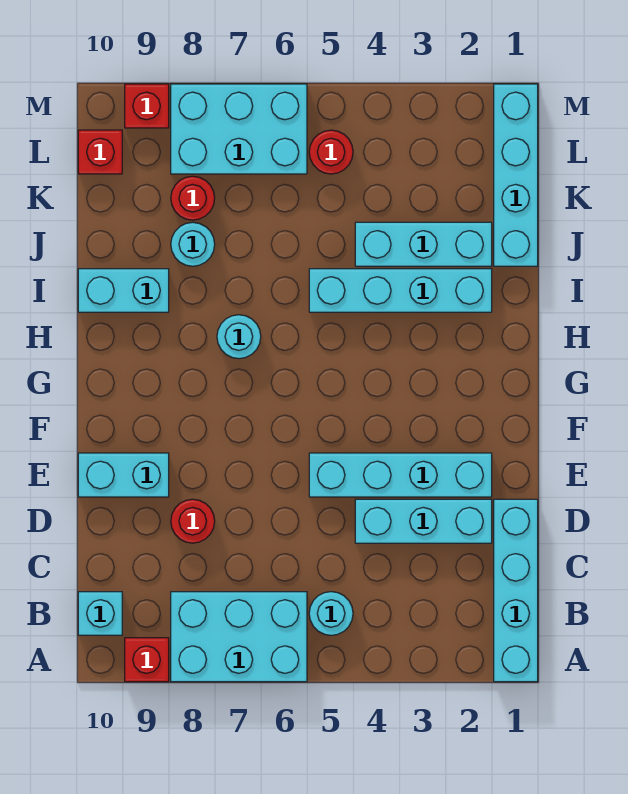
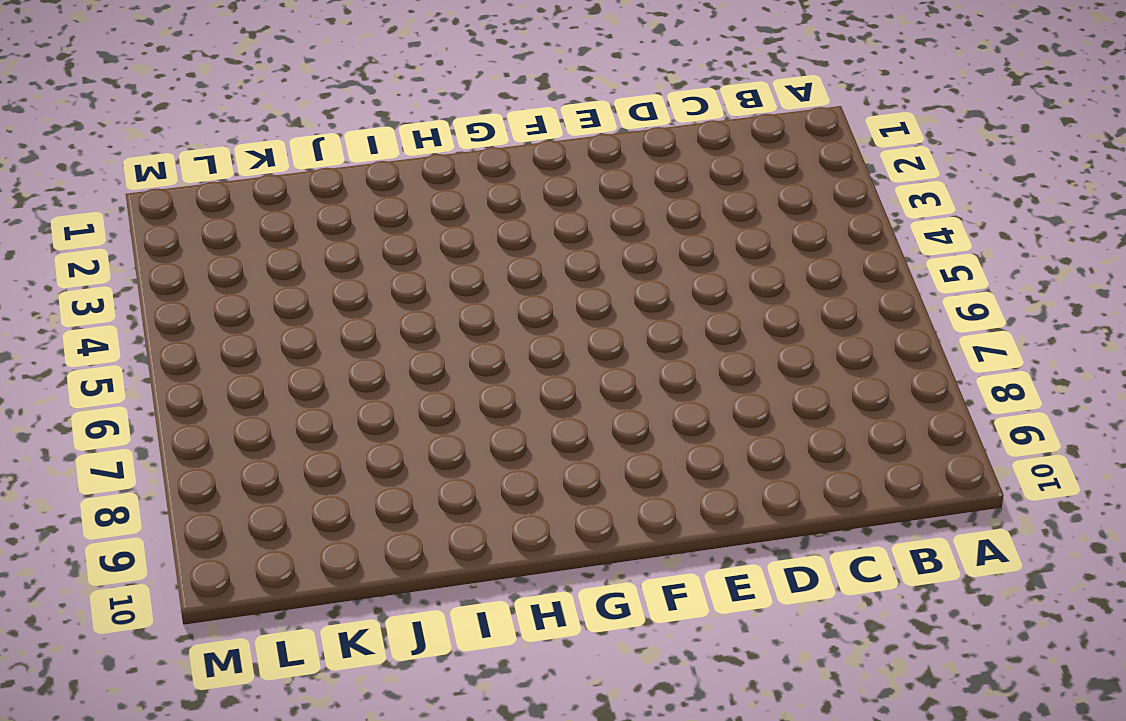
none -> cyan brick A1:D1 level 1
none -> cyan brick A6:B8 level 1
none -> red brick A9 level 1

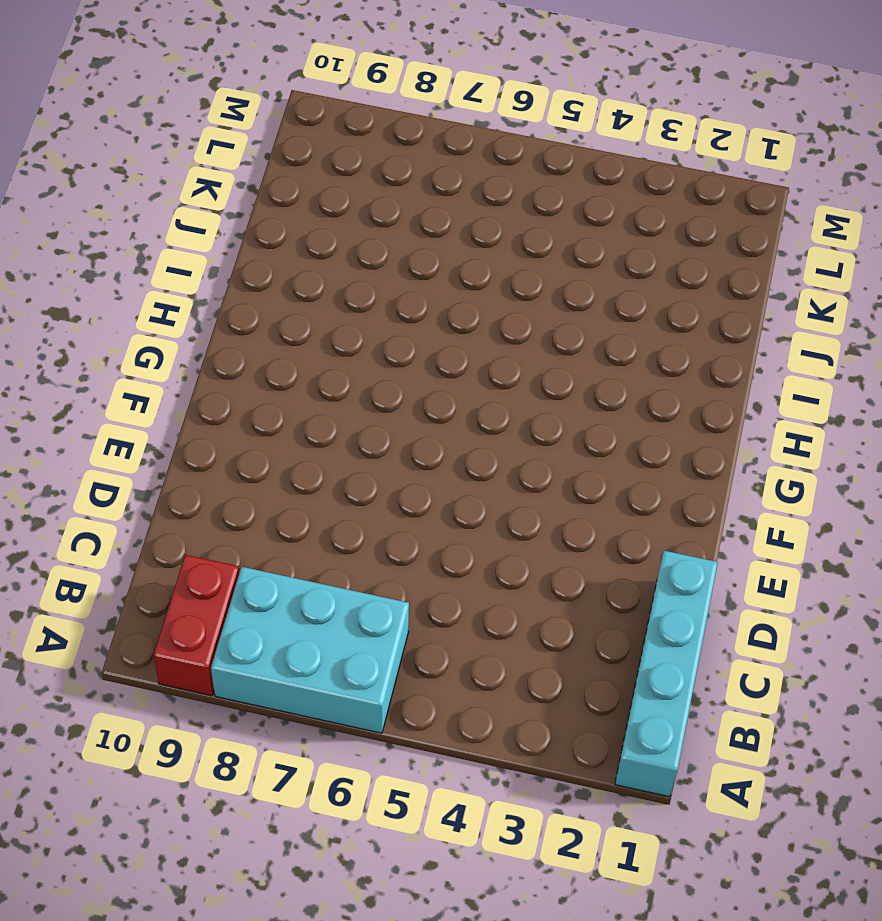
red brick A9:B9 level 1 -> red brick A9 level 1
none -> cyan round brick B5 level 1
none -> cyan brick B10 level 1
none -> cyan brick D2:D4 level 1

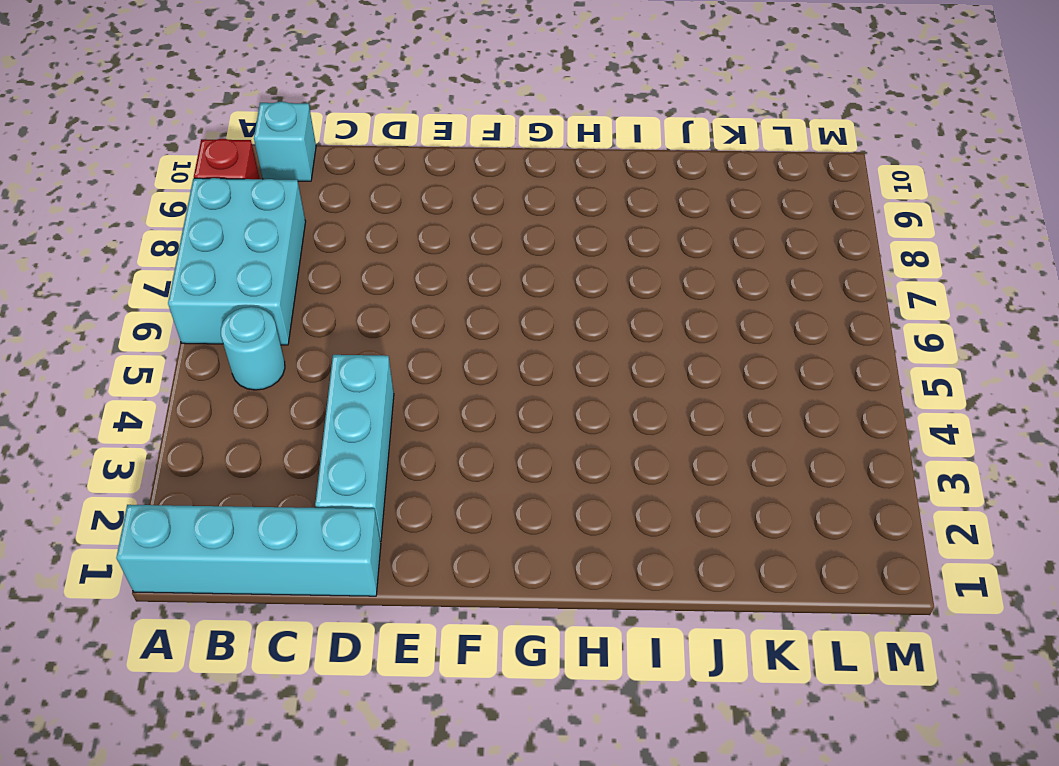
none -> red round brick D8 level 1
none -> cyan brick E2:E5 level 1
none -> cyan brick E9:E10 level 1

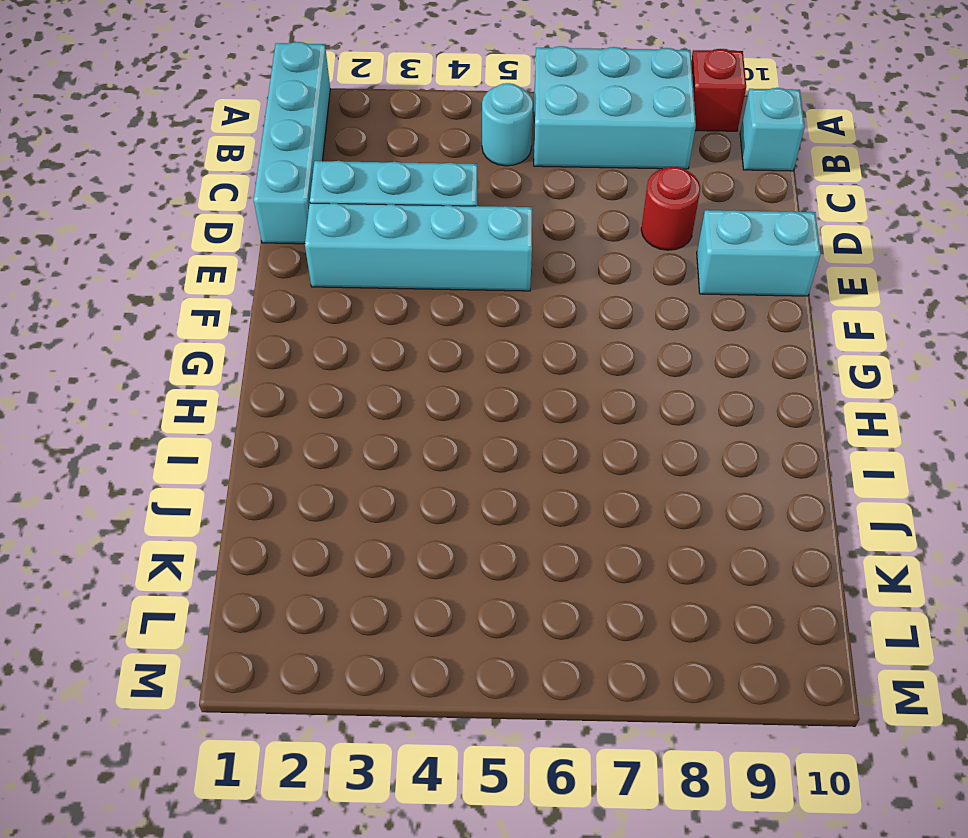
none -> cyan round brick H7 level 1
none -> cyan brick I2:I5 level 1
none -> cyan brick I9:I10 level 1

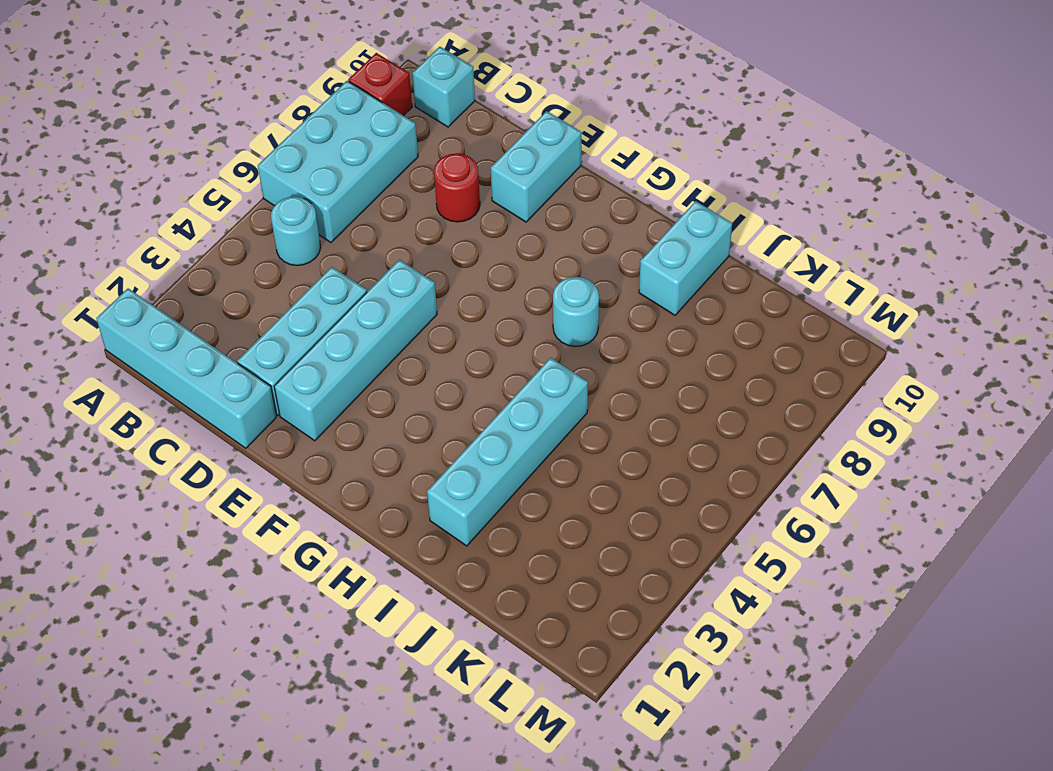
none -> cyan brick J1:M1 level 1
none -> cyan brick J2:J4 level 1
none -> cyan round brick J8 level 1

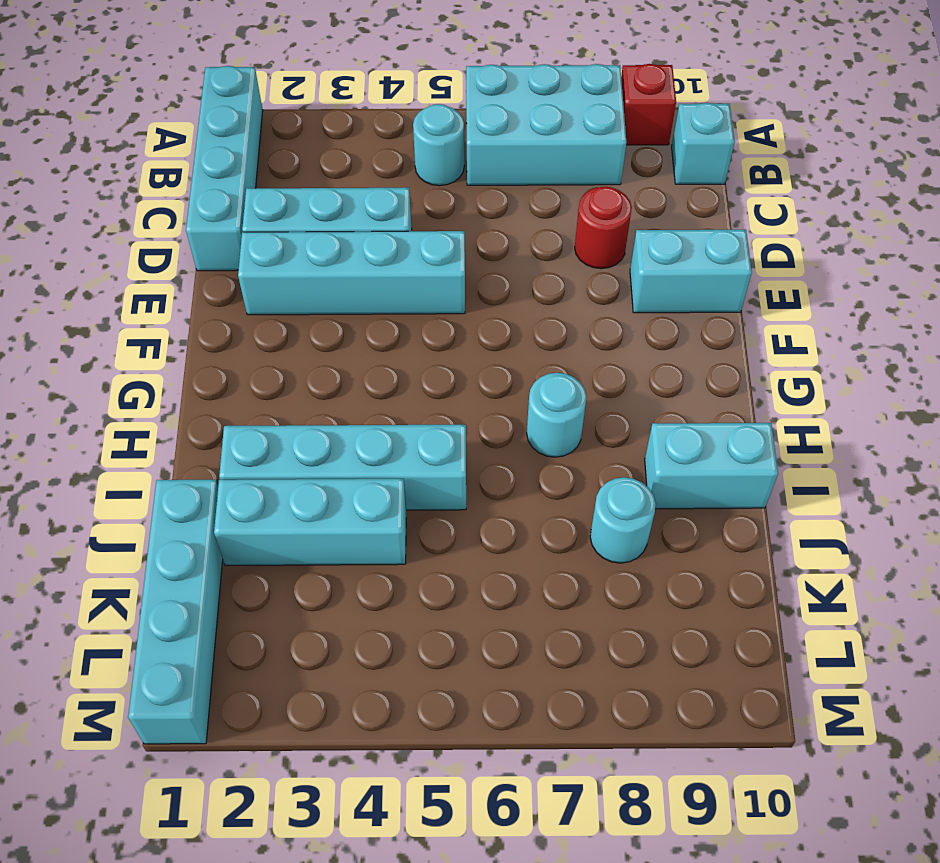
none -> red round brick K8 level 1
none -> red round brick L5 level 1
none -> cyan brick L6:M8 level 1

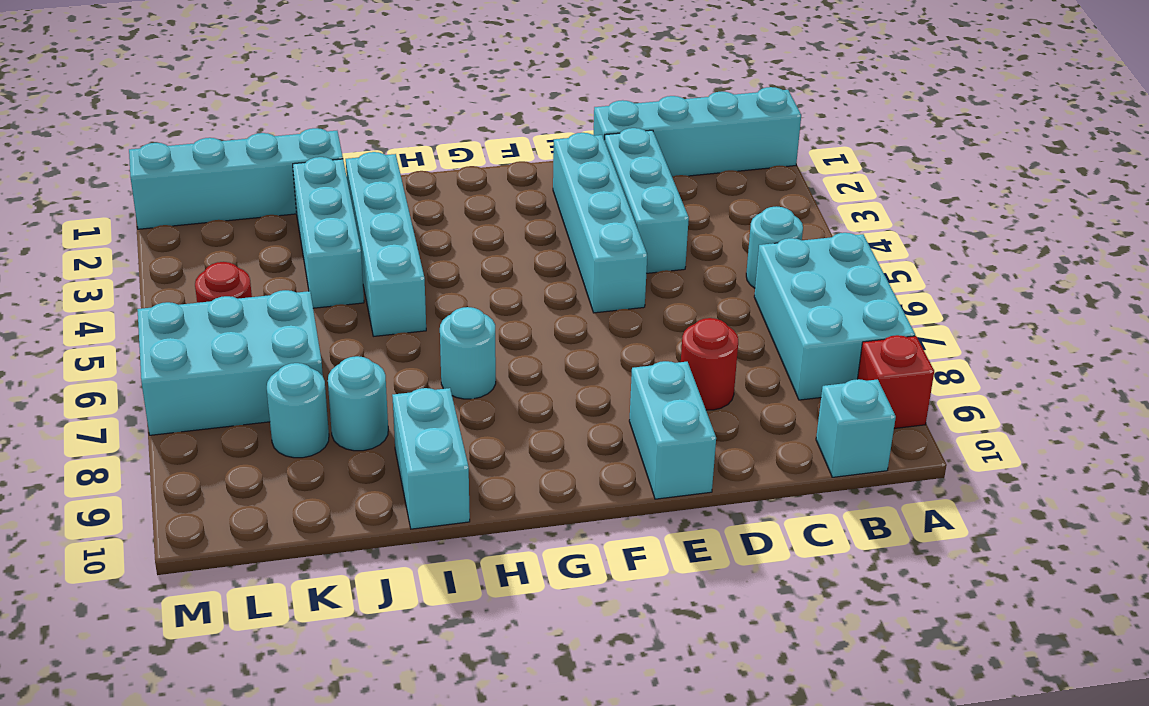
cyan brick K6:M7 level 1 -> cyan brick L6:M8 level 1
cyan round brick K8 level 1 -> red round brick K8 level 1
none -> red brick L10 level 1
none -> red brick M9 level 1

